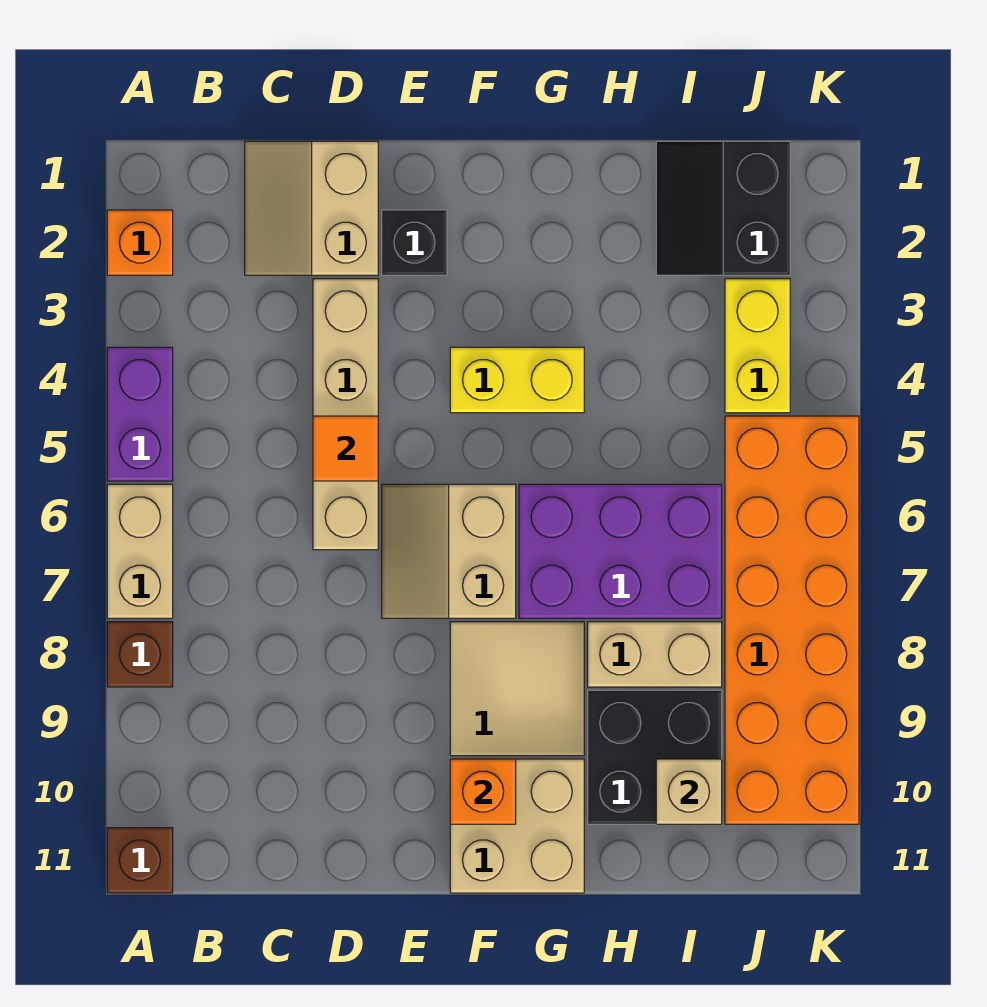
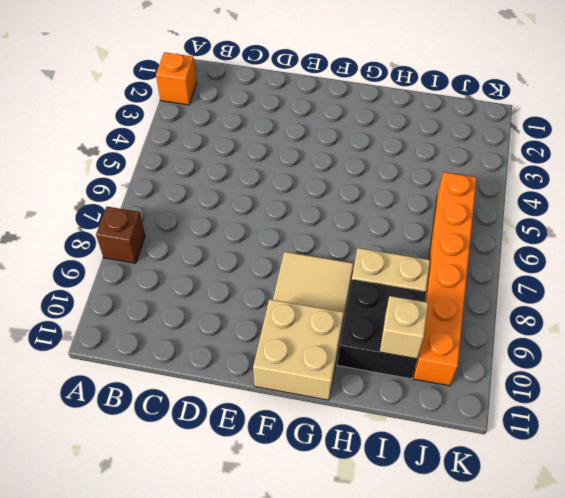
orange brick J5:J10 level 1 -> orange brick J5:K10 level 1
none -> purple brick A4:A5 level 1
none -> tan brick A6:A7 level 1
none -> brown brick A11 level 1

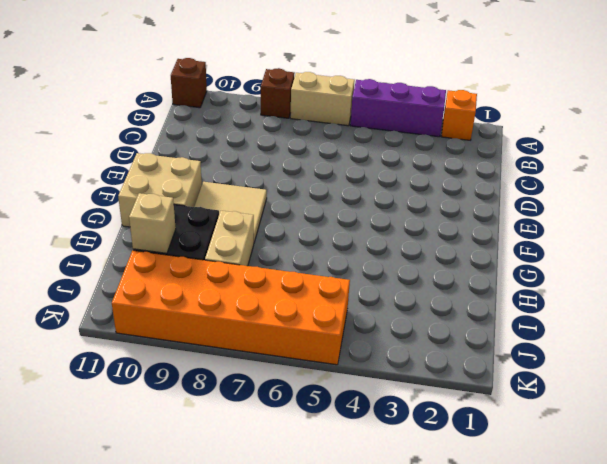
purple brick A3:A5 level 1 -> purple brick A4:A5 level 1
none -> tan slope C1:D2 level 1 top D
none -> tan brick D3:D6 level 1
none -> black brick E2 level 1

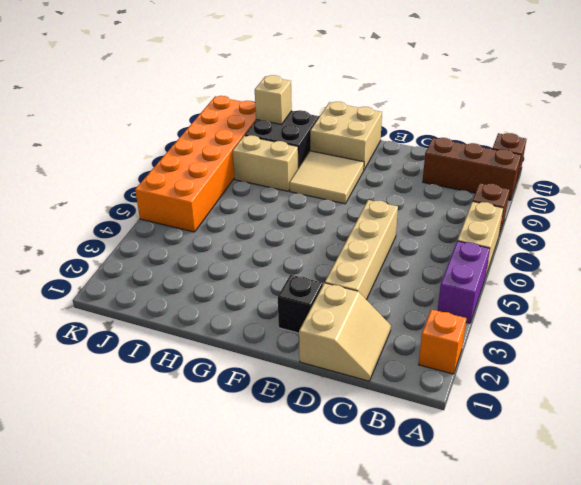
brown brick A10:C10 level 1 -> none
none -> tan slope E6:F7 level 1 top F
none -> yellow brick F4:G4 level 1
none -> purple brick G6:I7 level 1

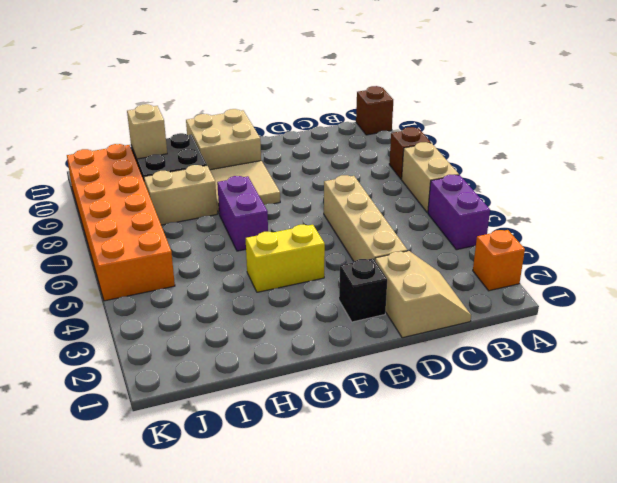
purple brick G6:G7 level 1 -> purple brick G6:I7 level 1
none -> tan slope E6:F7 level 1 top F
none -> black slope I1:J2 level 1 top J
none -> yellow brick J3:J4 level 1

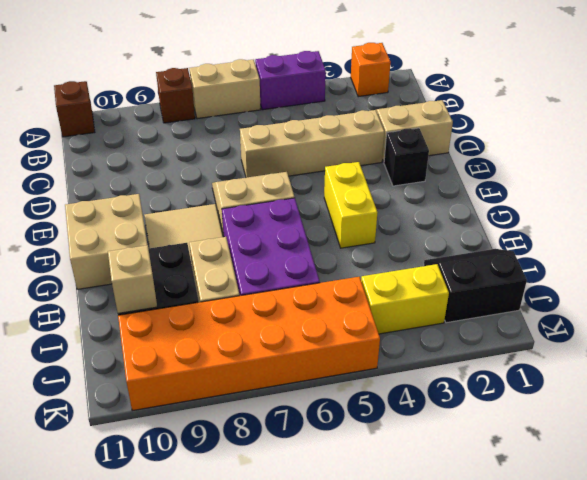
none -> orange tile D5 level 2
none -> orange brick F10 level 2

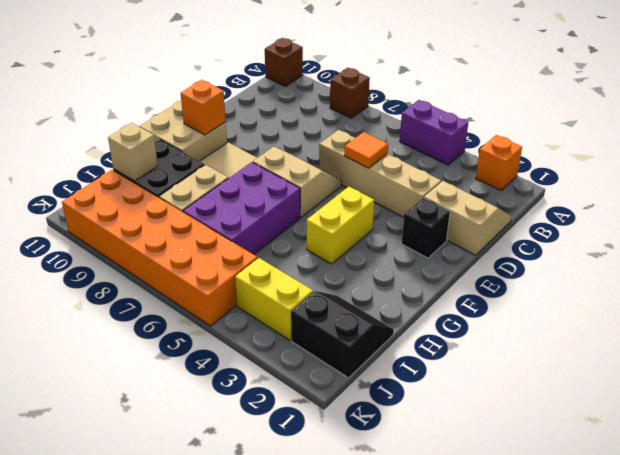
none -> tan brick A6:A7 level 1

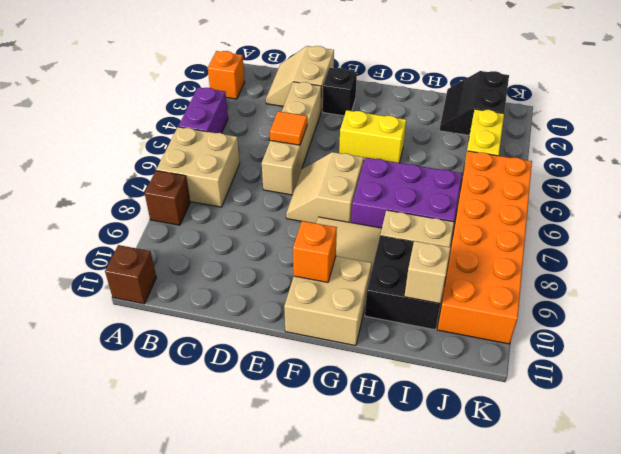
tan brick A6:B7 level 1 -> tan brick A6:A7 level 1

